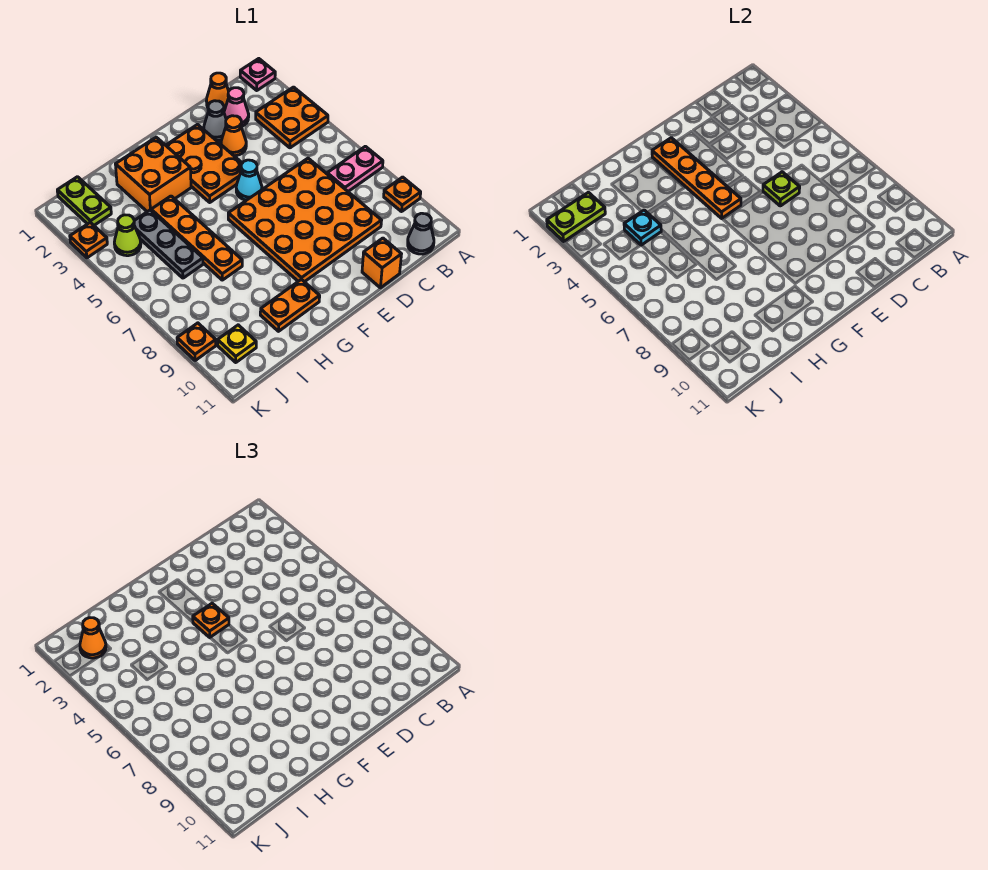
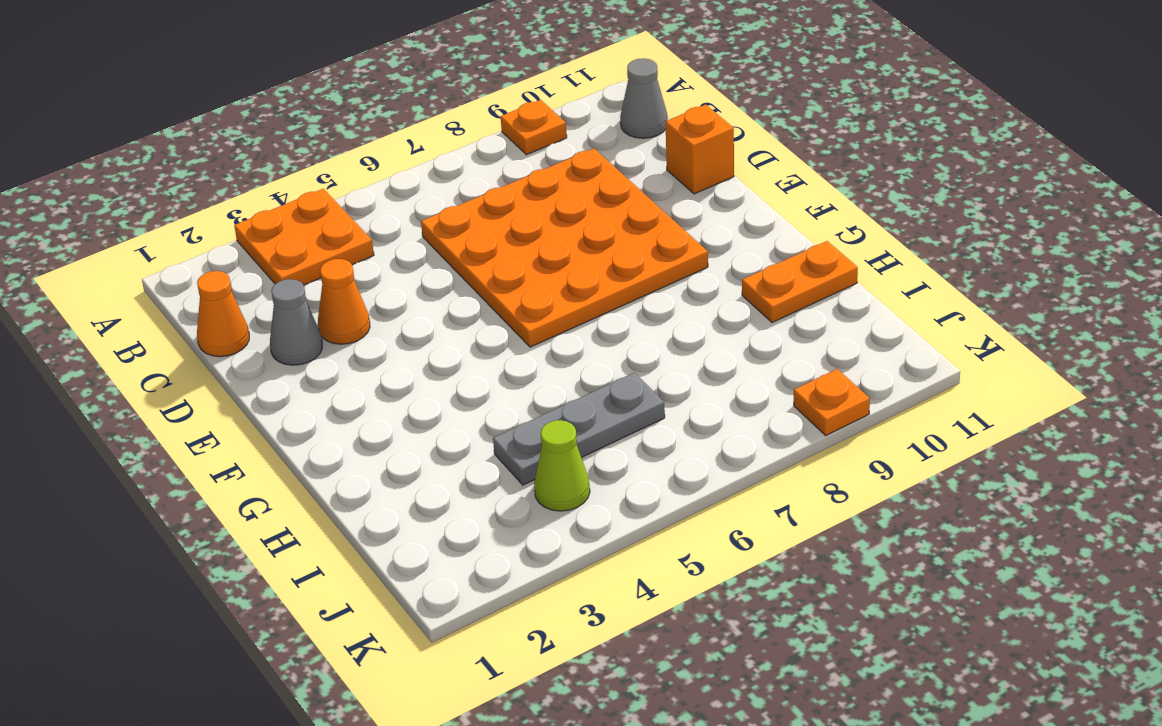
orange plate H10:H11 level 1 -> orange plate G10:H10 level 1
none -> pink plate A1 level 1
none -> pink plate A7:B7 level 1
none -> pink cone C2 level 1

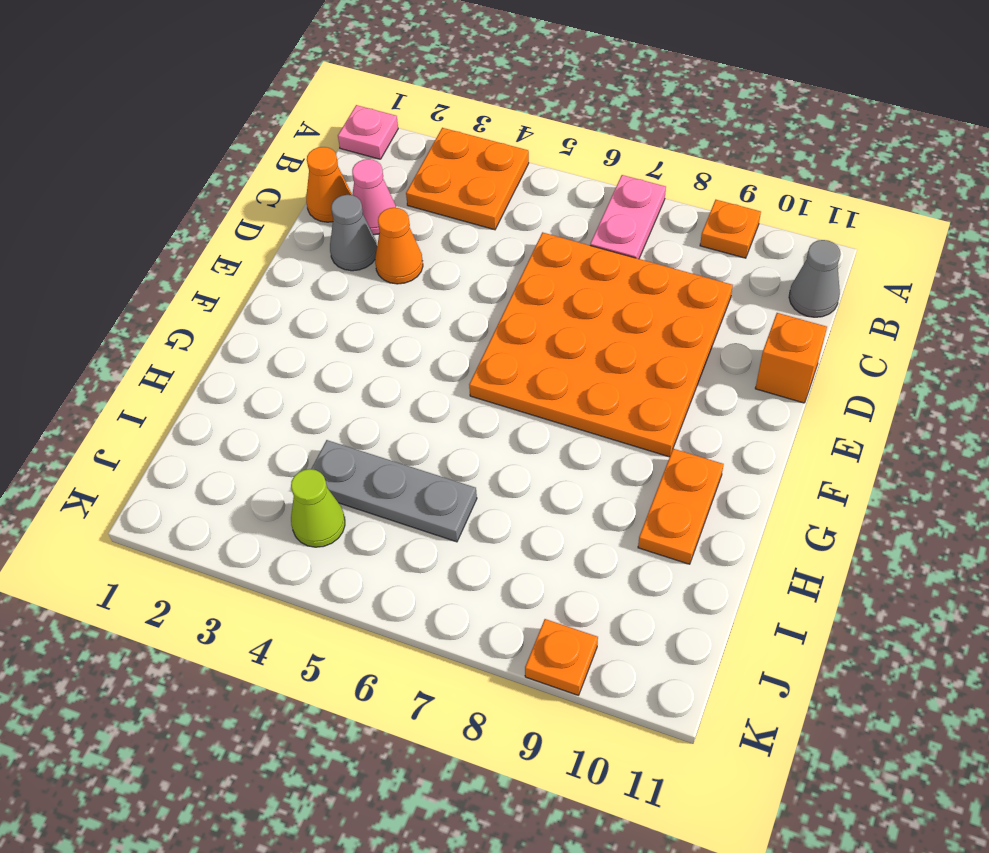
none -> orange plate E2:F4 level 1
none -> cyan cone E5 level 1
none -> orange brick G2:H3 level 1

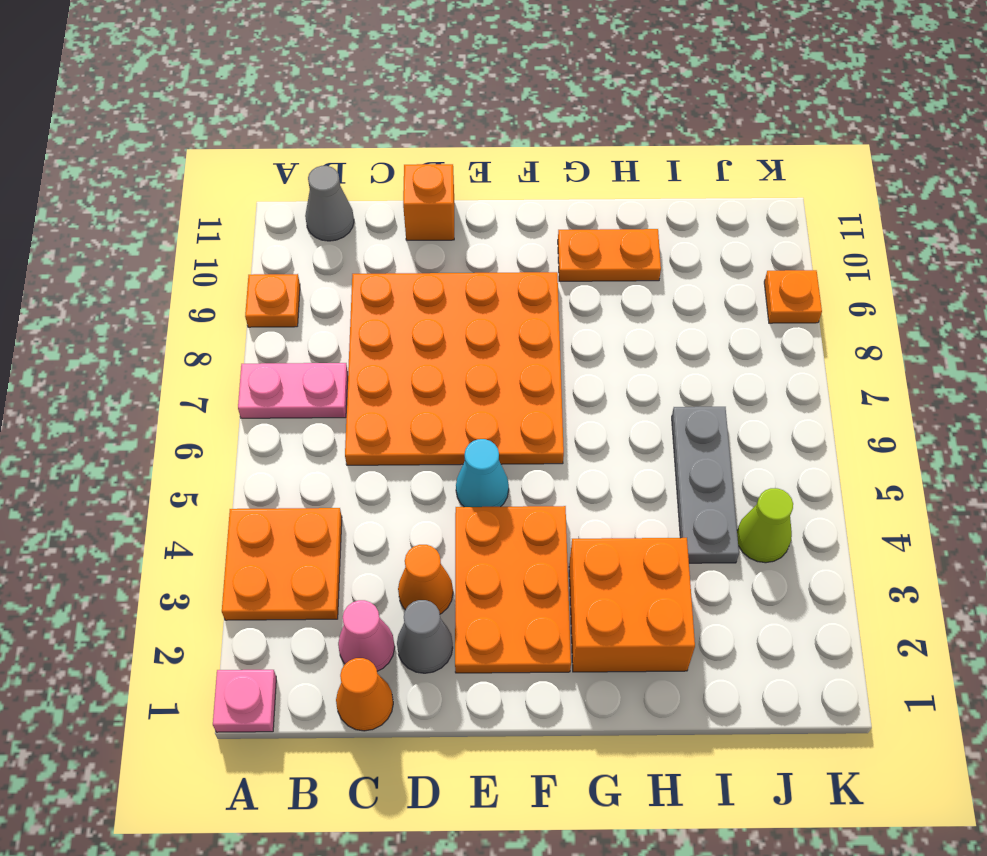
none -> orange plate H4:H7 level 1
none -> lime plate J1:J2 level 1
none -> yellow plate J10 level 1

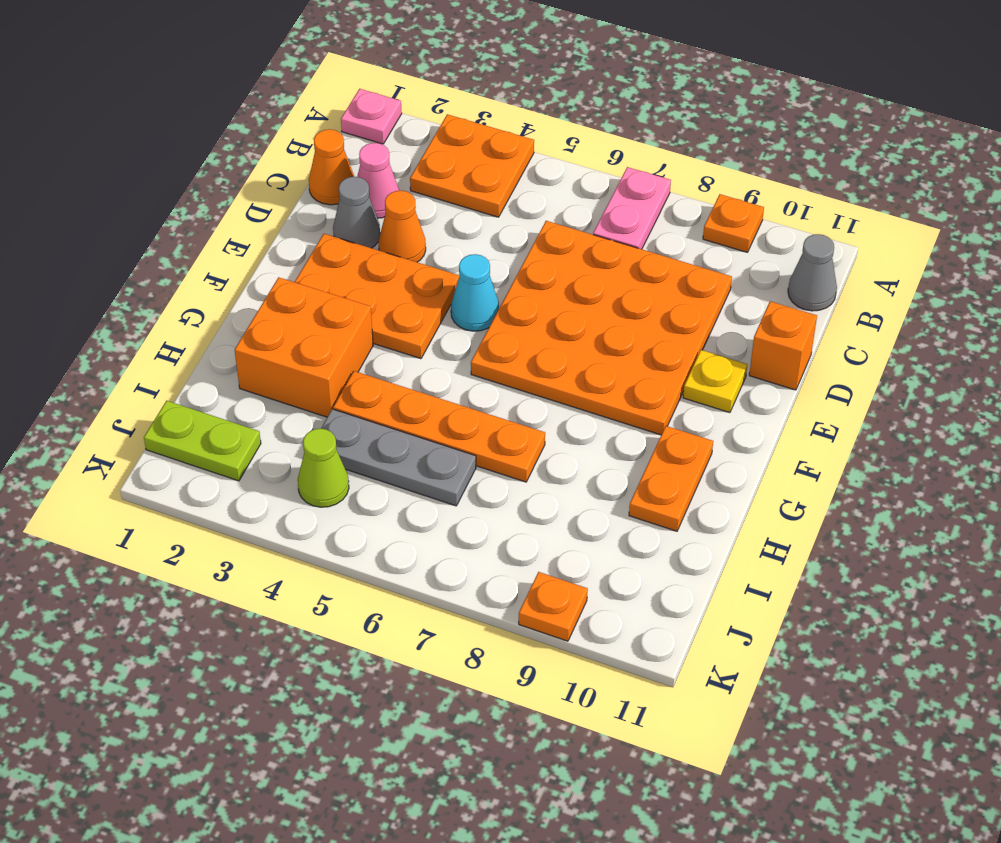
yellow plate E10 level 1 -> yellow plate J10 level 1
none -> orange plate K3 level 1
none -> lime plate D6 level 2
none -> orange plate F2:F5 level 2

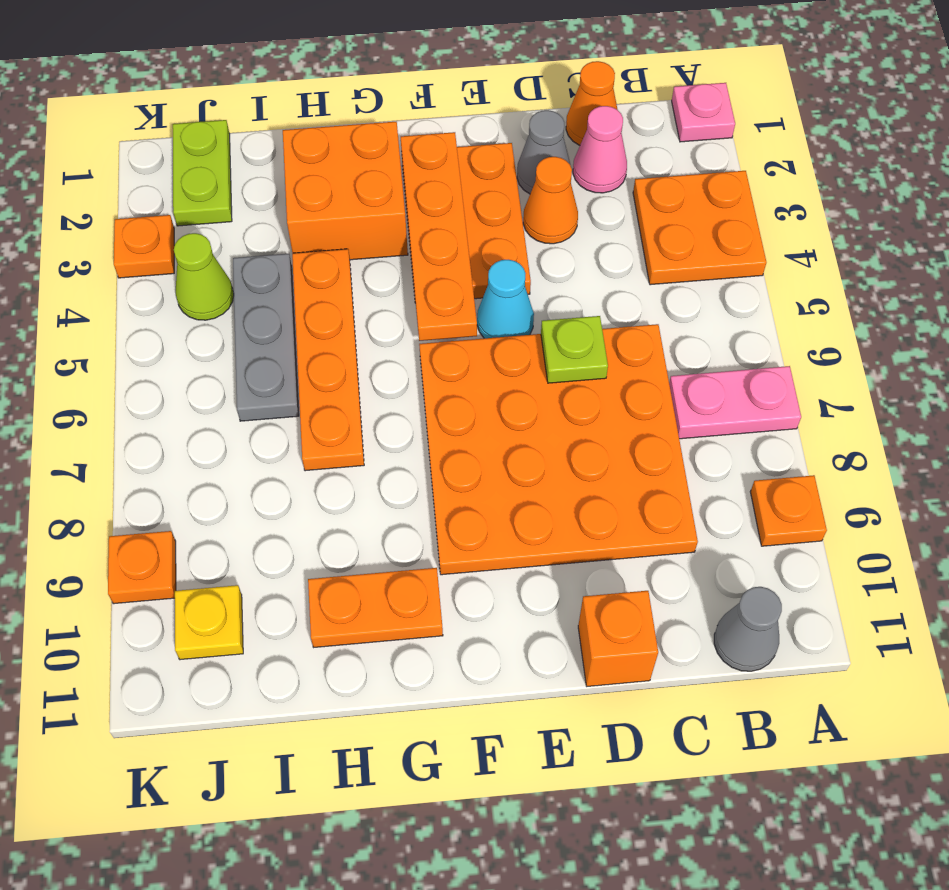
none -> cyan plate I4 level 2
none -> lime plate J2:K2 level 2
none -> orange plate F4 level 3

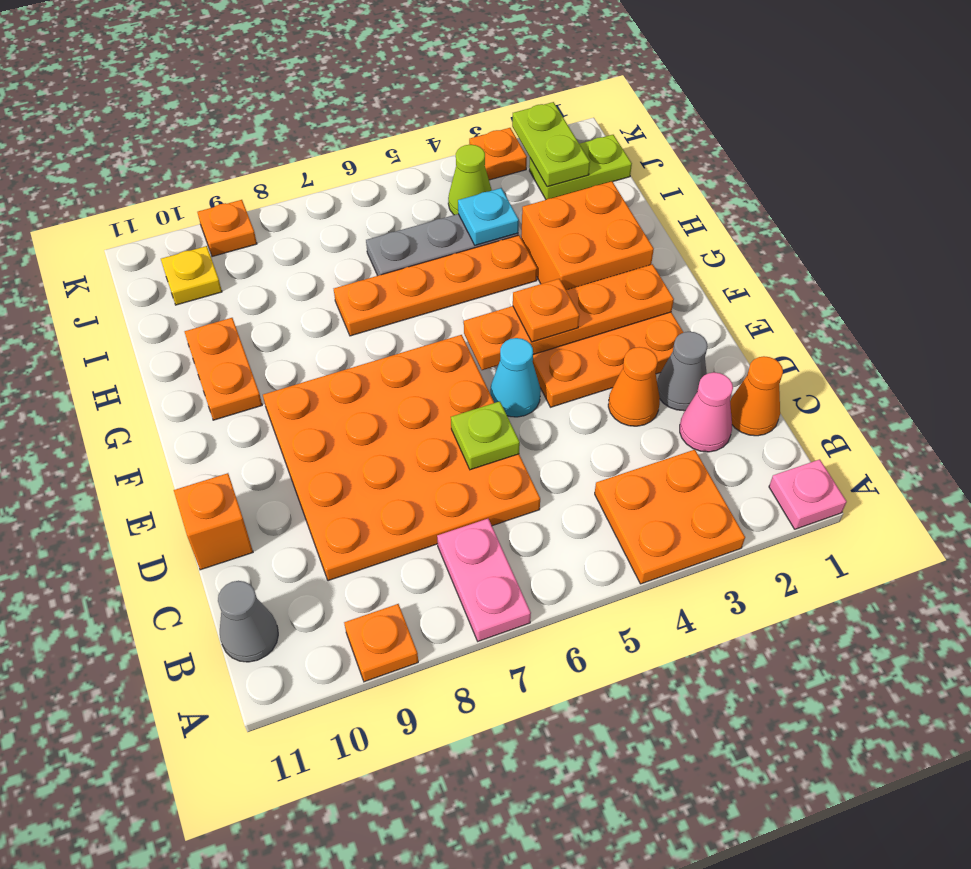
none -> orange cone J2 level 3

